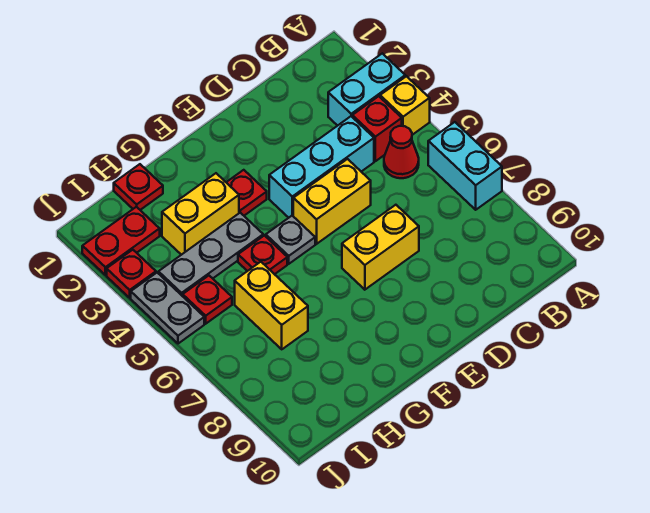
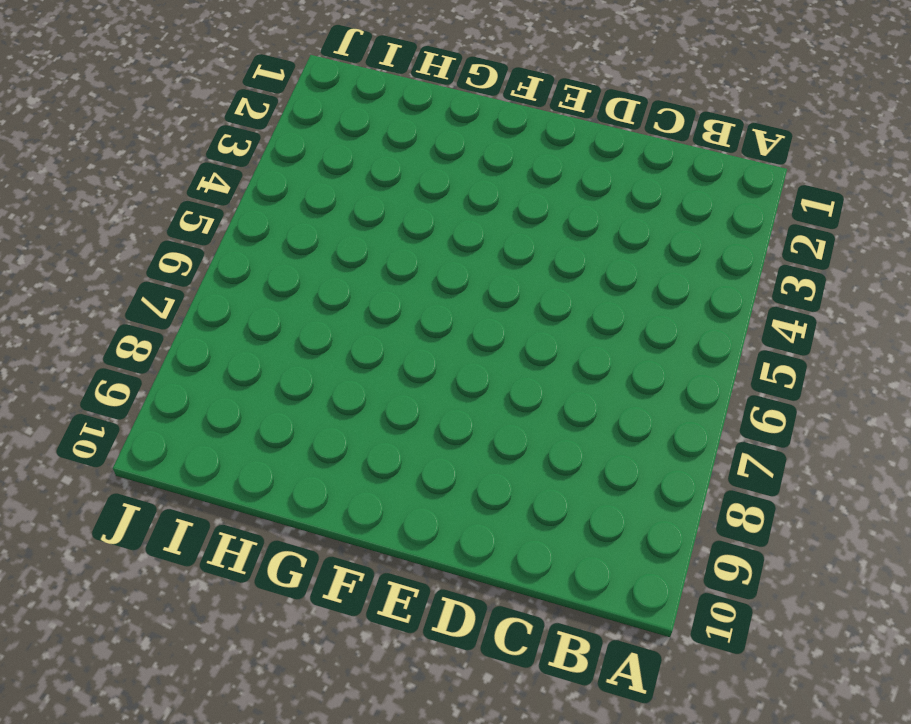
none -> cyan brick A3:B3 level 1
none -> yellow brick A4 level 1
none -> cyan brick A6:A7 level 1

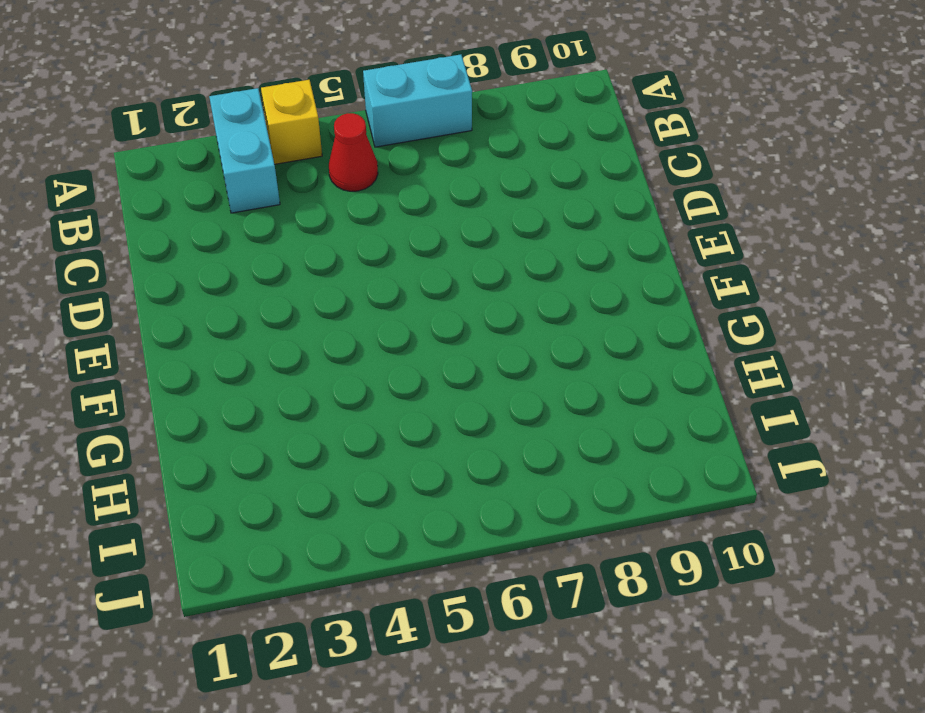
none -> red brick B4 level 1
none -> cyan brick C4:E4 level 1
none -> yellow brick D5:E5 level 1

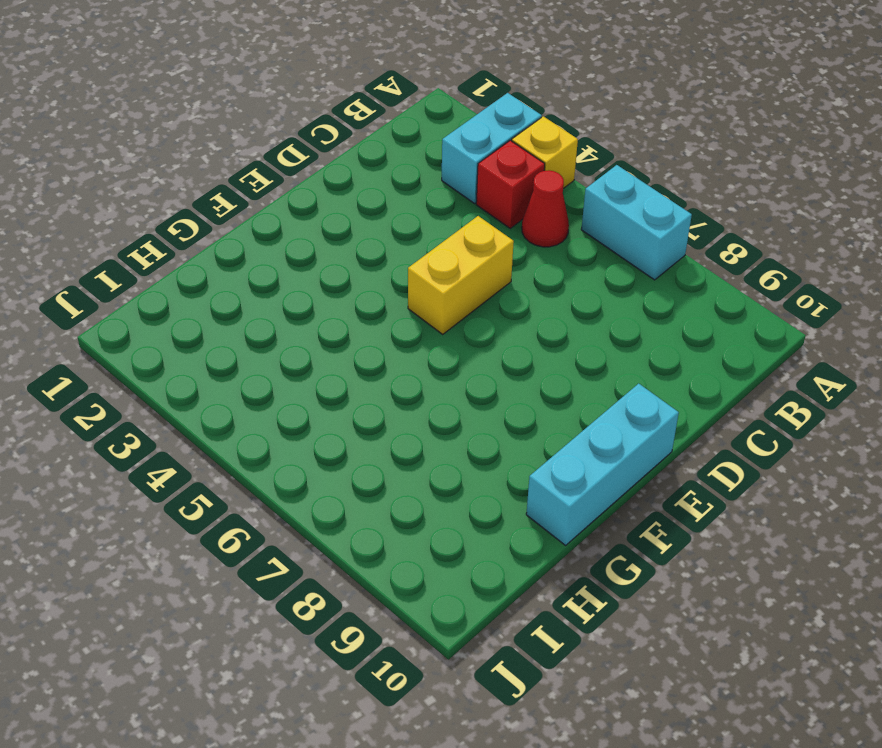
cyan brick E10:G10 level 1 -> cyan brick C4:E4 level 1
none -> yellow brick D7:E7 level 1
none -> red plate F3 level 1
none -> grey plate F5 level 1

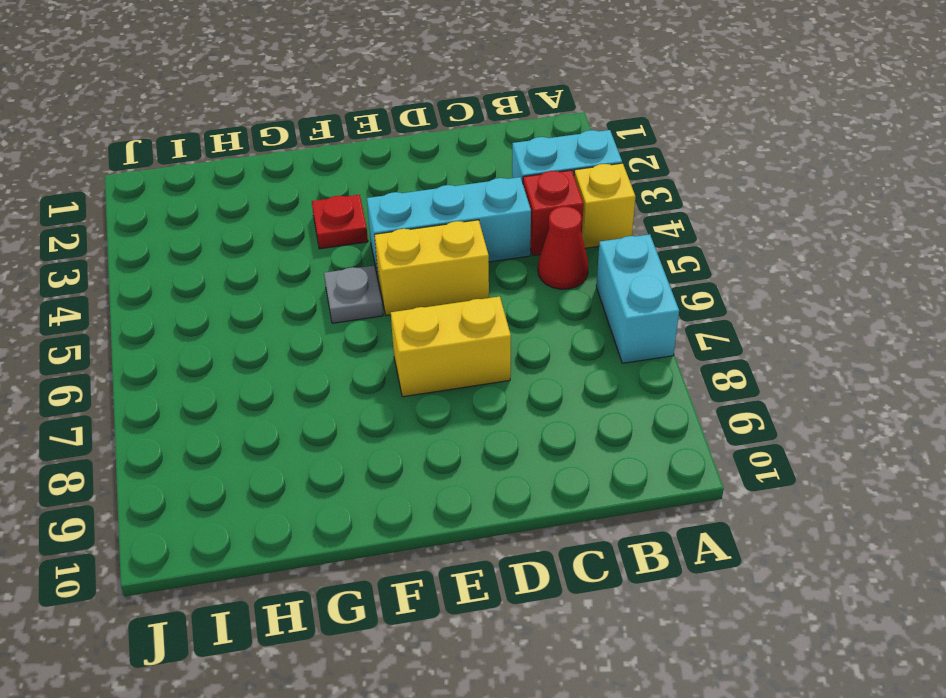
none -> yellow brick G3:H3 level 1
none -> grey plate G4:I4 level 1
none -> red plate G5 level 1

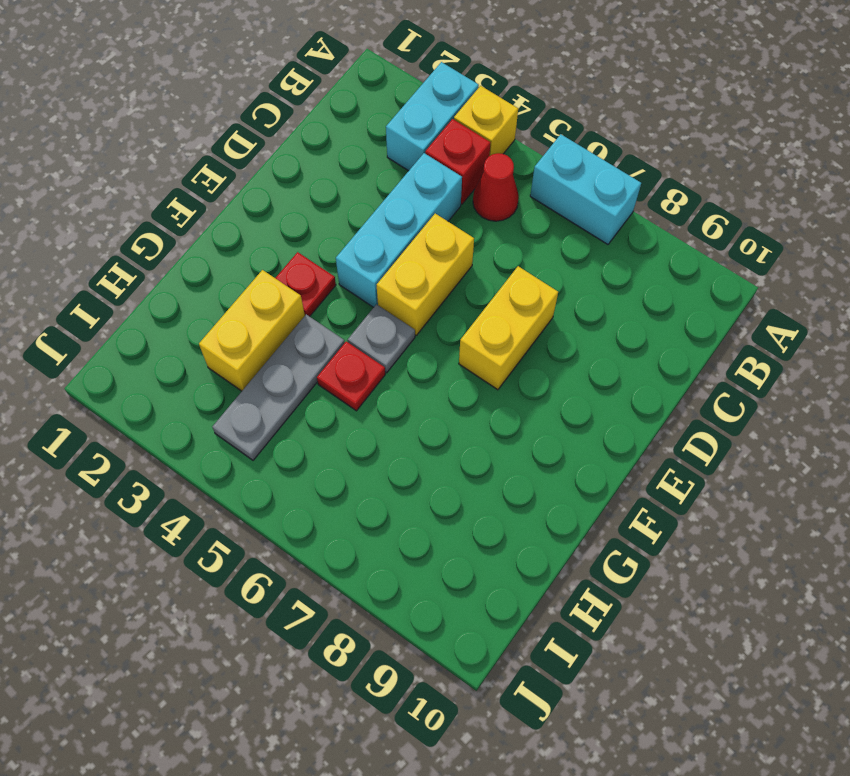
none -> red plate H1 level 1
none -> yellow brick H6:H7 level 1
none -> red plate I2:J2 level 1

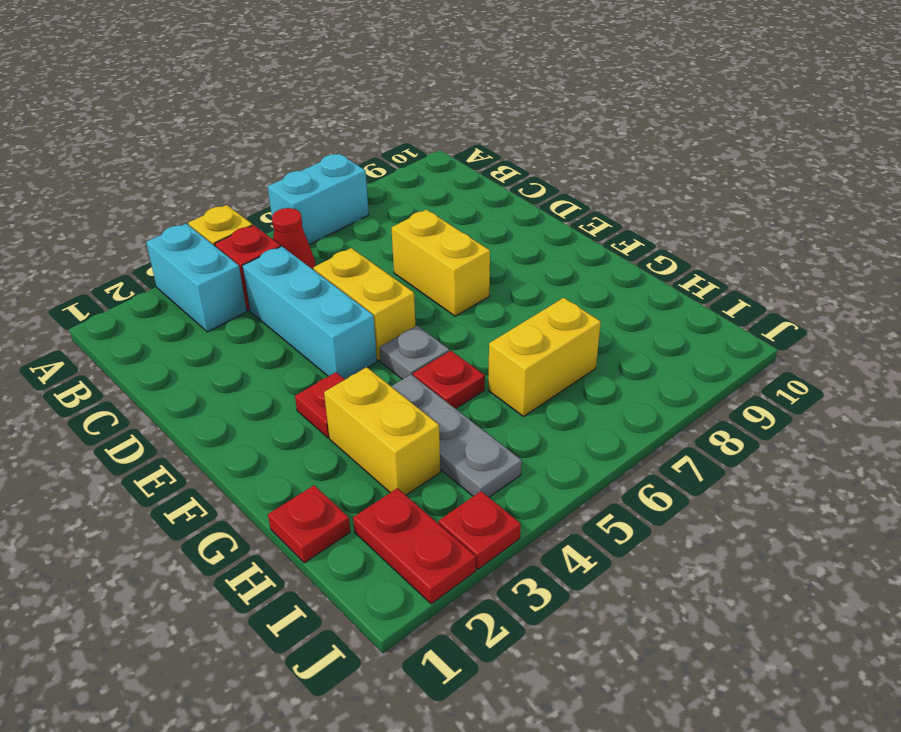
none -> red plate I5 level 1
none -> grey plate J4:J5 level 1

